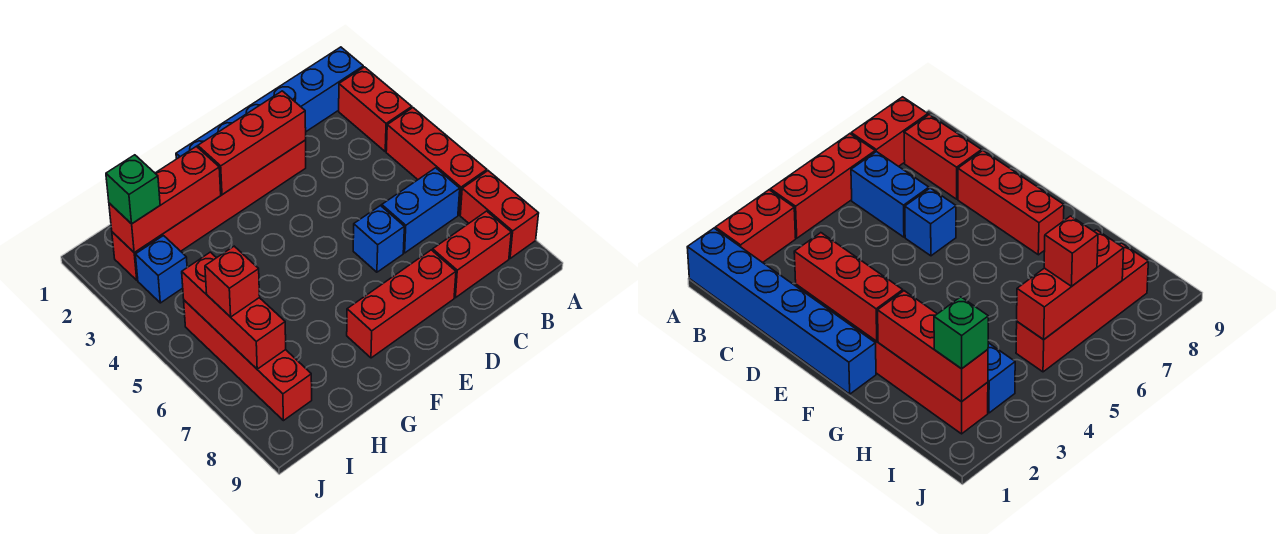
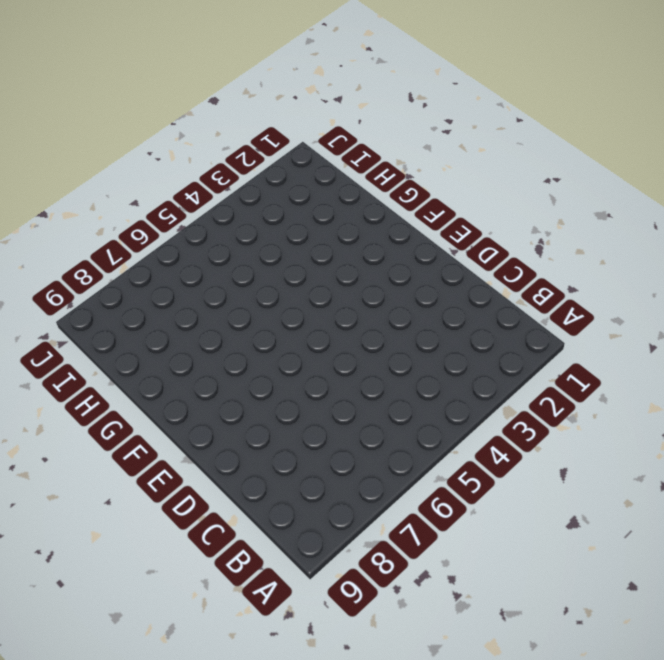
none -> blue brick A1:F1 level 1
none -> red brick A2:A3 level 1
none -> red brick A4:A6 level 1

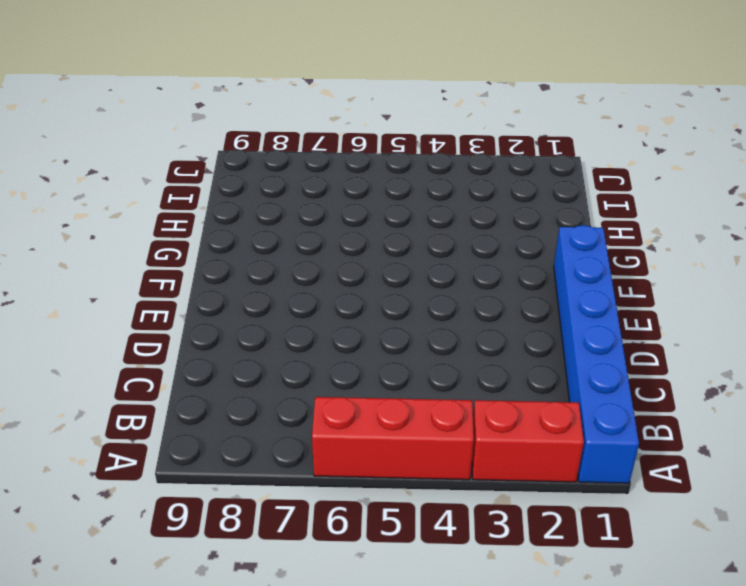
none -> red brick A7:A8 level 1
none -> blue brick B6:C6 level 1
none -> red brick B8:C8 level 1

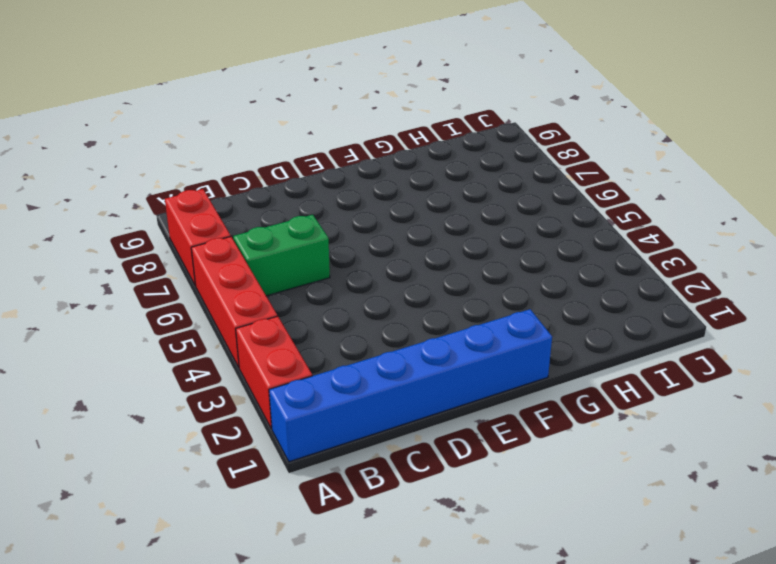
green brick B6:C6 level 1 -> blue brick B6:C6 level 1
none -> red brick B8:C8 level 1
none -> red brick D2:I2 level 1
none -> blue brick D6 level 1

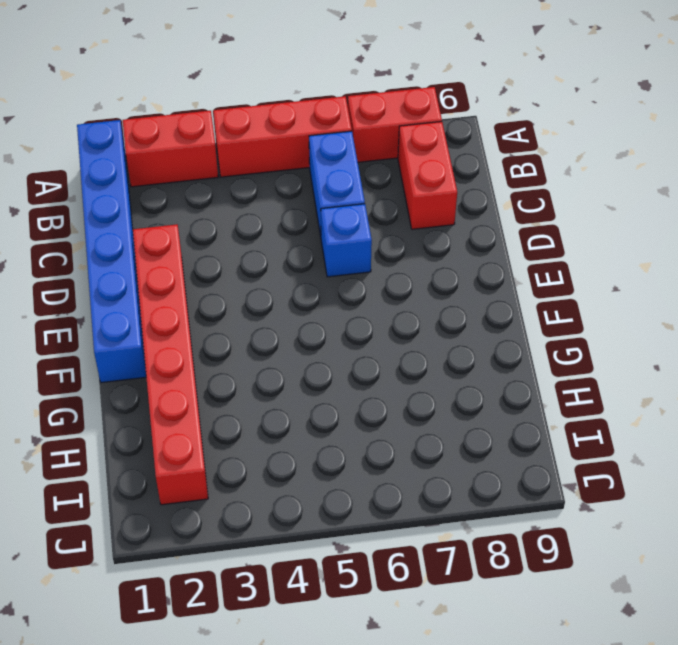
none -> red brick D8:F8 level 1
none -> blue brick I3 level 1
none -> red brick I5:I8 level 1

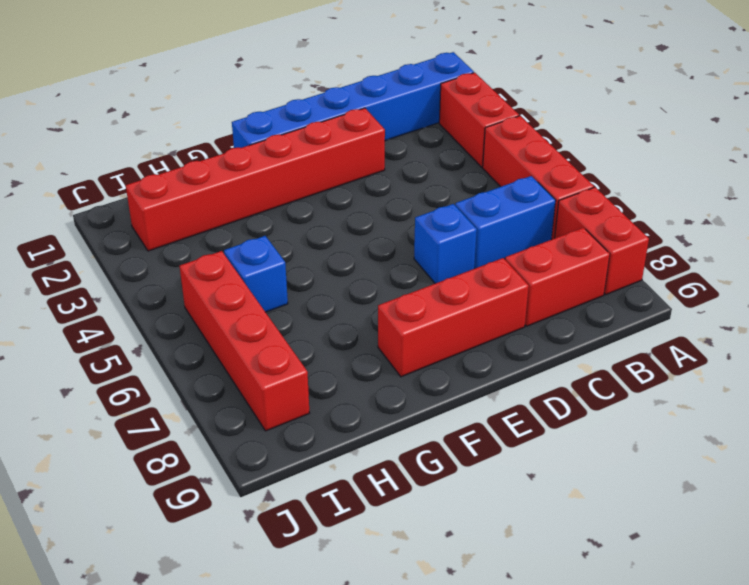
blue brick H5 level 1 -> blue brick I3 level 1
none -> red brick D2:F2 level 2
none -> red brick G2:I2 level 2
none -> red brick I5:I7 level 2

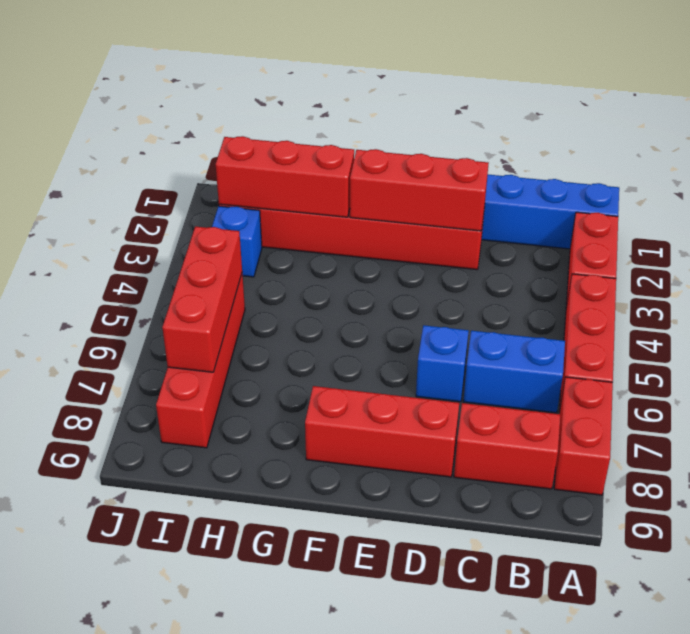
none -> green brick I2 level 3
none -> red brick I6 level 3

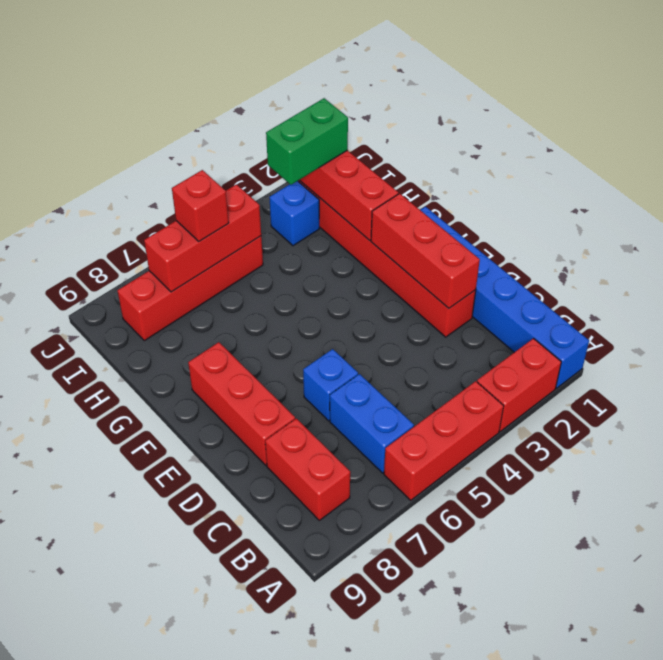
green brick I2:I3 level 3 -> green brick I2 level 3
none -> red brick A7:A8 level 1

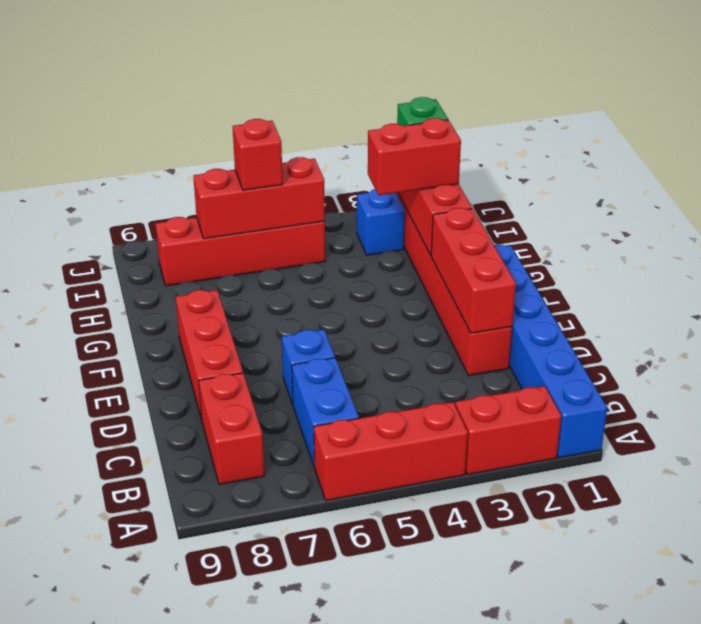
red brick H2:H3 level 3 -> red brick A7:A8 level 1

